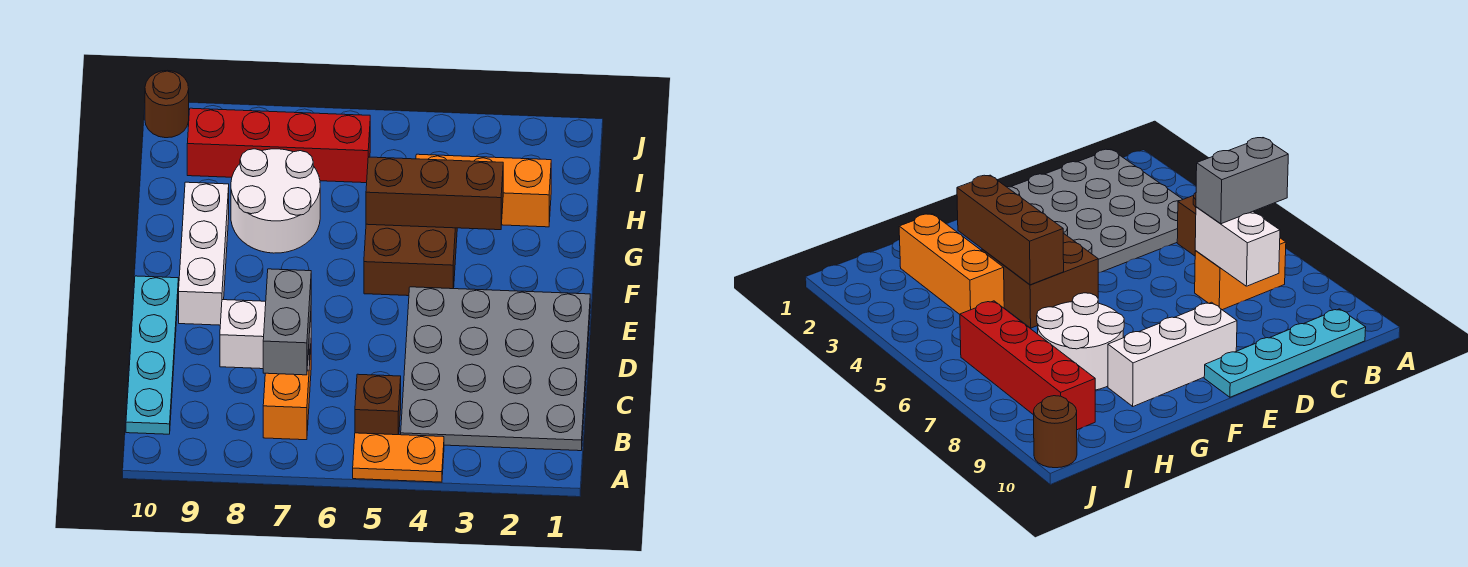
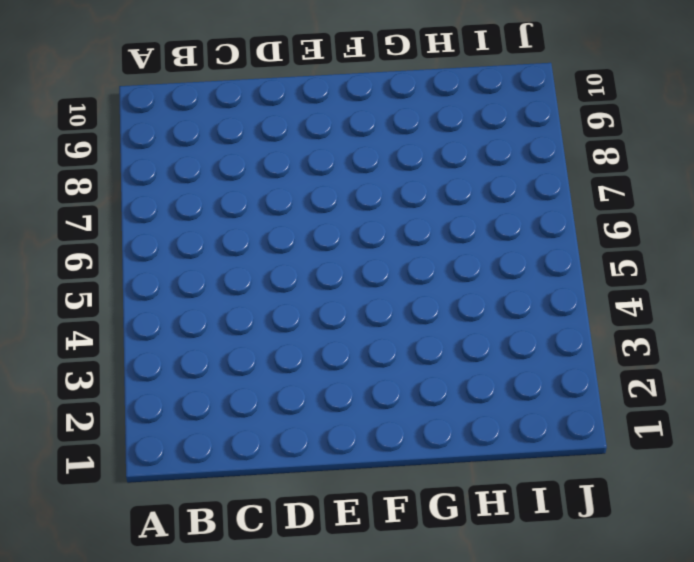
none -> orange plate A4:A5 level 1
none -> grey plate B1:E4 level 1
none -> brown brick B5 level 1

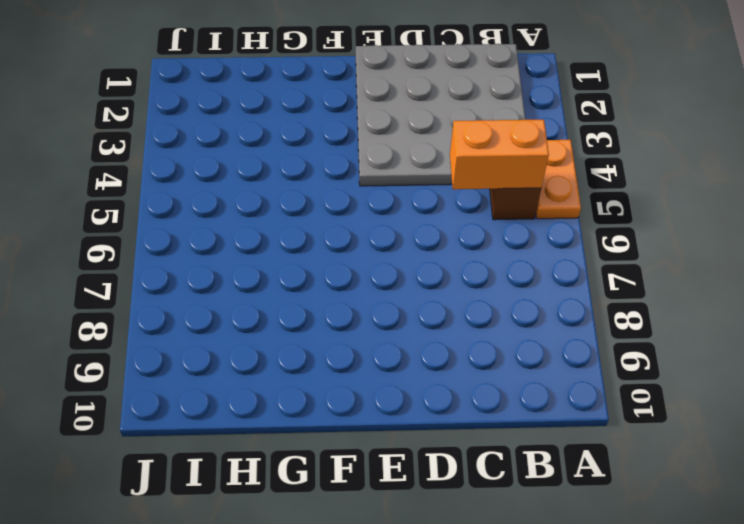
orange brick B5:C5 level 2 -> orange brick B7:C7 level 1
none -> cyan plate B10:E10 level 1
none -> white brick E9:G9 level 1
none -> brown brick F4:G5 level 1

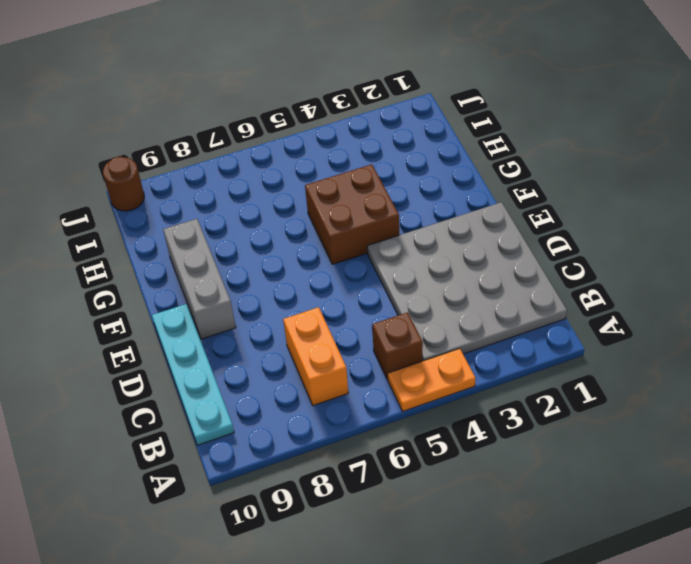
grey brick E9:G9 level 1 -> white brick E9:G9 level 1
none -> white round brick G7:H8 level 1
none -> orange brick H2:H4 level 1
none -> red brick I6:I9 level 1

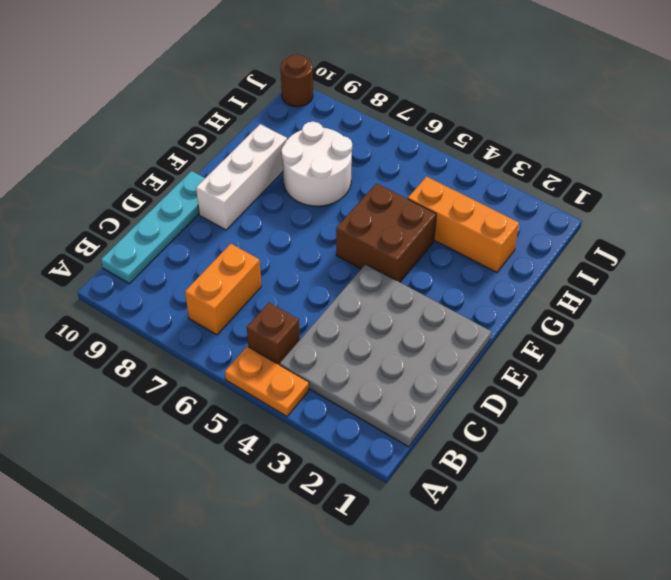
none -> red brick I6:I9 level 1
none -> white brick C7:C8 level 2
none -> brown brick G3:G5 level 2

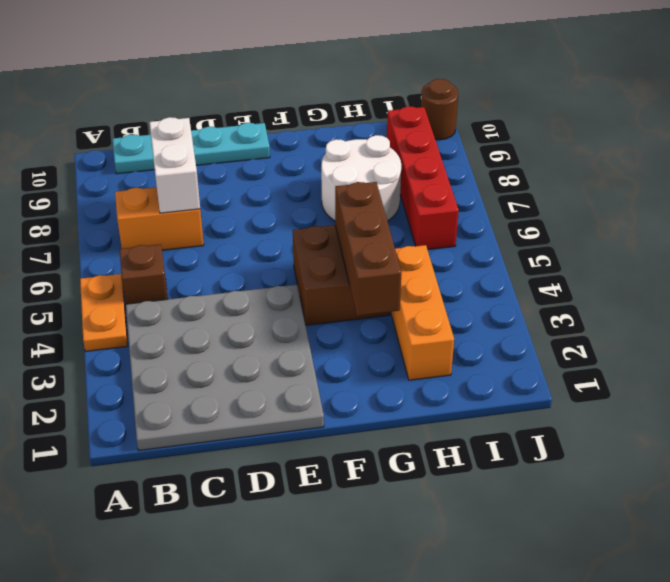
none -> white brick E9:G9 level 1
none -> grey brick B7:C7 level 3

